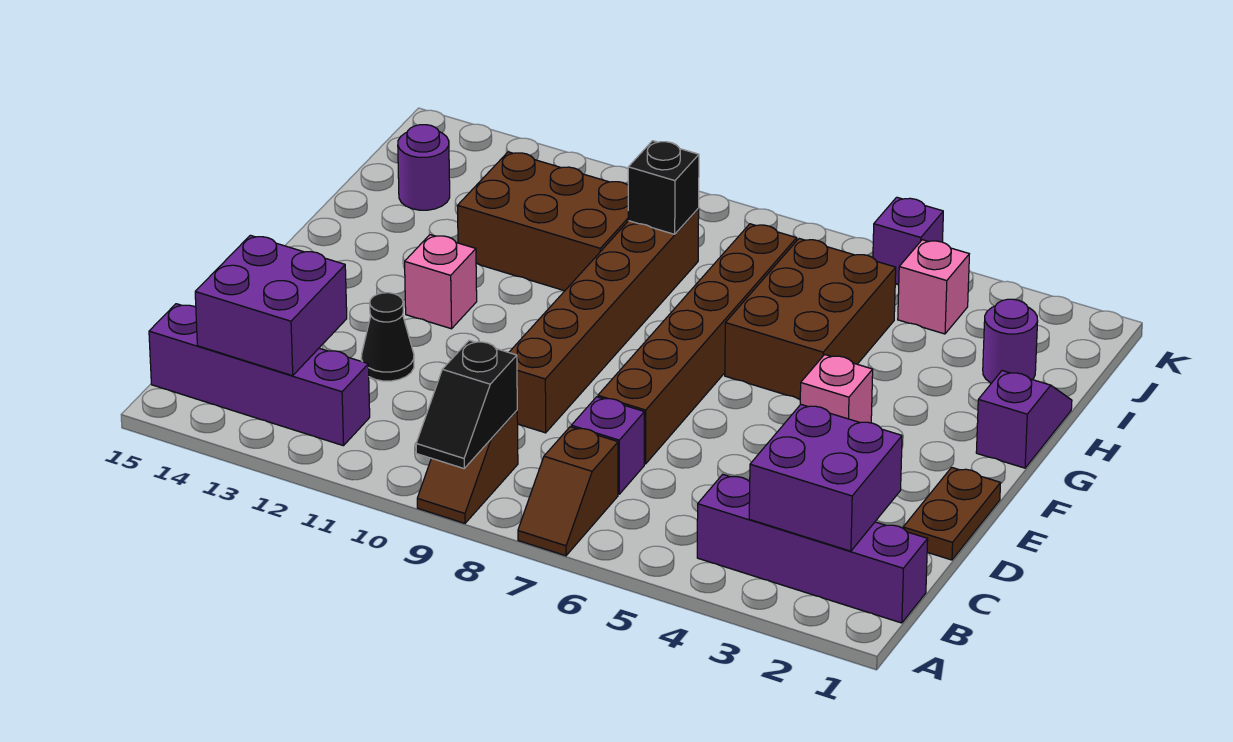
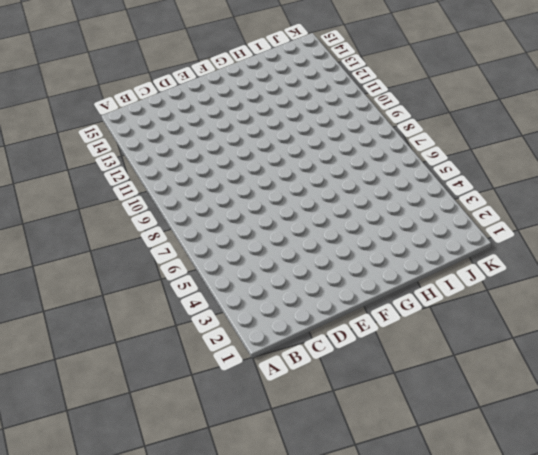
none -> brown slope A7:B7 level 1 top B
none -> brown slope A9:B9 level 1 top B
none -> purple brick B1:B4 level 1

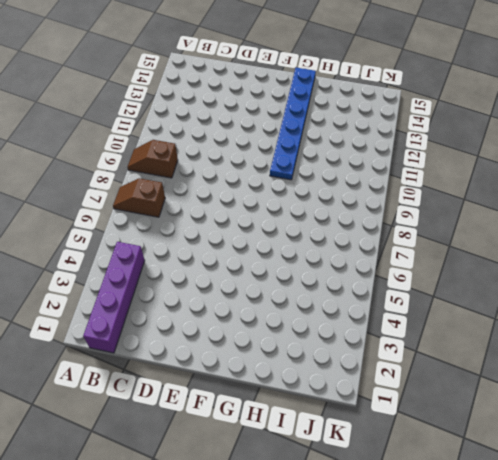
blue plate G10:G15 level 1 -> none
none -> purple brick B12:B15 level 1
none -> purple brick C7 level 1
none -> brown plate D1:E1 level 1

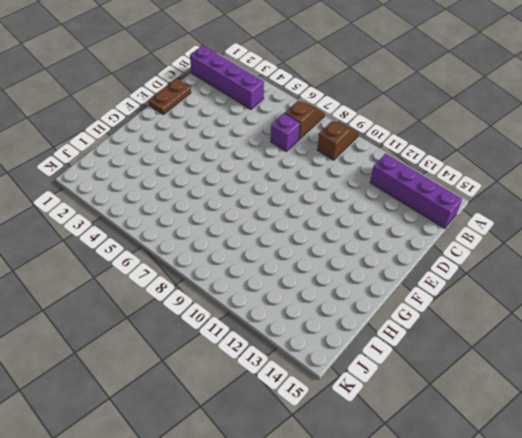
none -> brown brick D7:I7 level 1
none -> brown brick D9:I9 level 1
none -> black cone D12 level 1

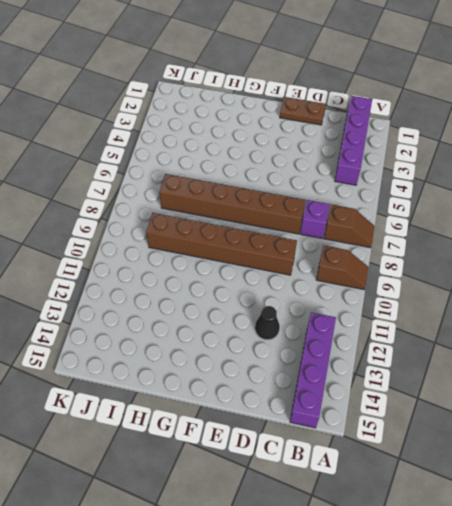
none -> pink brick F4 level 1
none -> pink brick F12 level 1
none -> purple slope G1:H1 level 1 top G

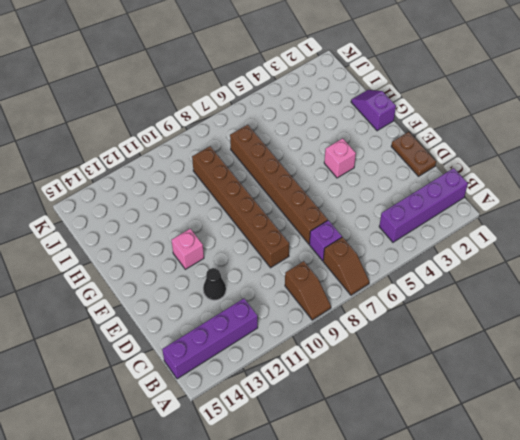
none -> brown brick G5:I6 level 1
none -> brown brick H10:I12 level 1
none -> purple round brick I2 level 1

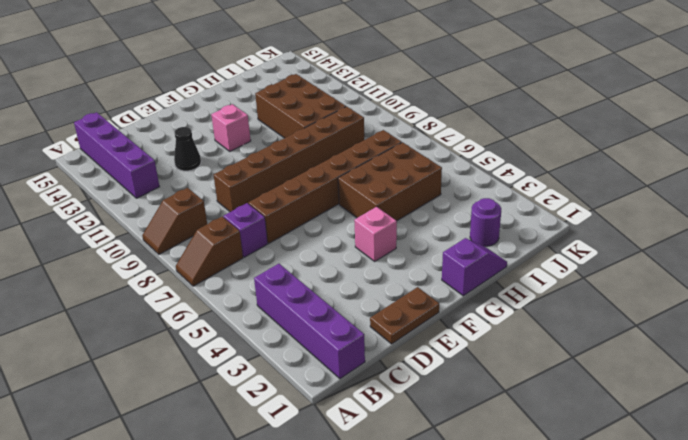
none -> purple round brick I14 level 1
none -> pink brick J4 level 1
none -> purple brick K5 level 1

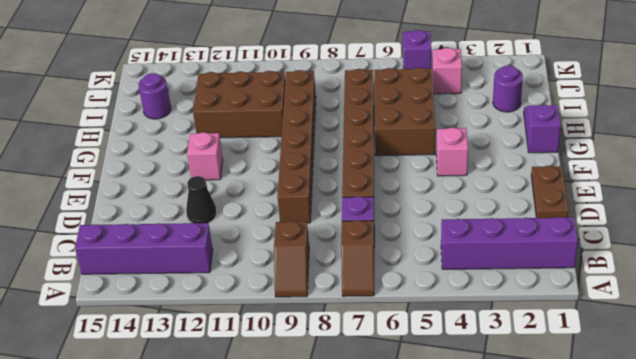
none -> black slope A9:B9 level 2 top B
none -> purple brick B2:C3 level 2
none -> purple brick B13:C14 level 2

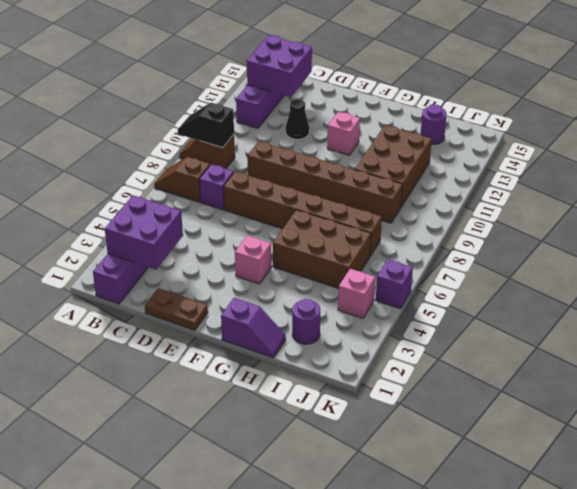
none -> black brick I9 level 2

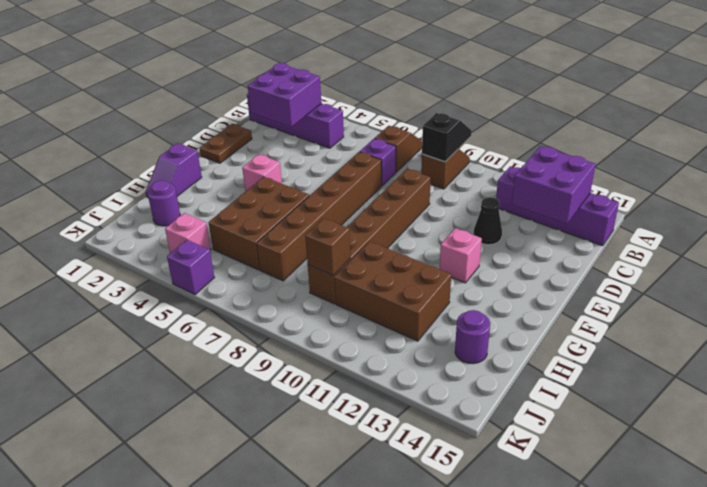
brown brick I9 level 2 -> black brick I9 level 2

